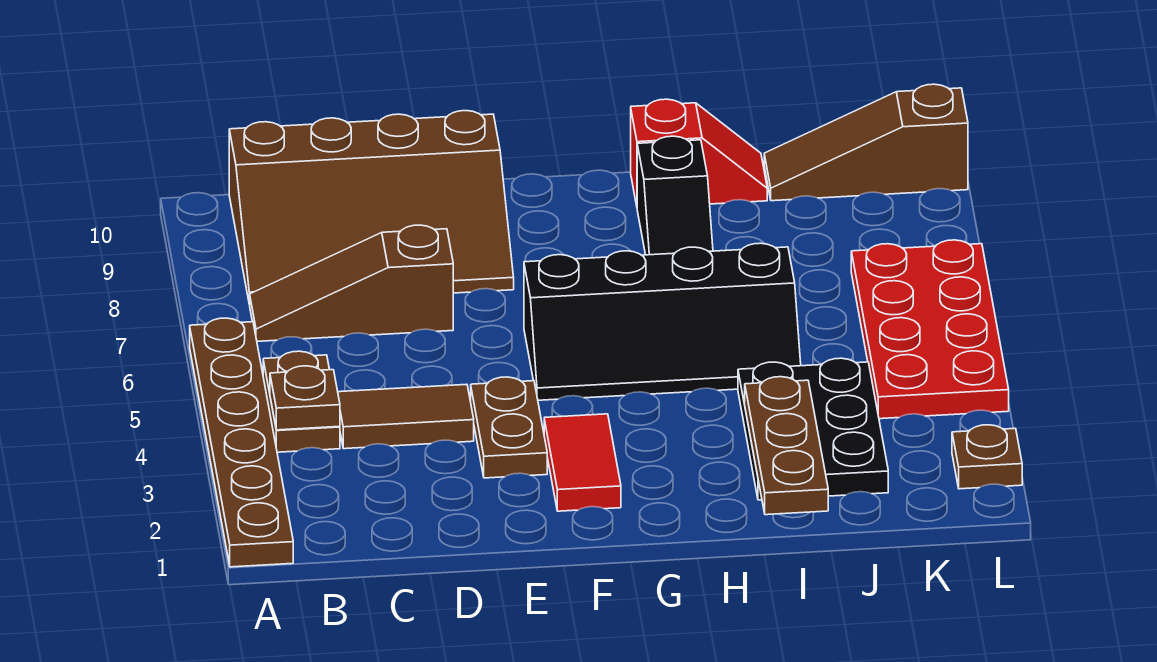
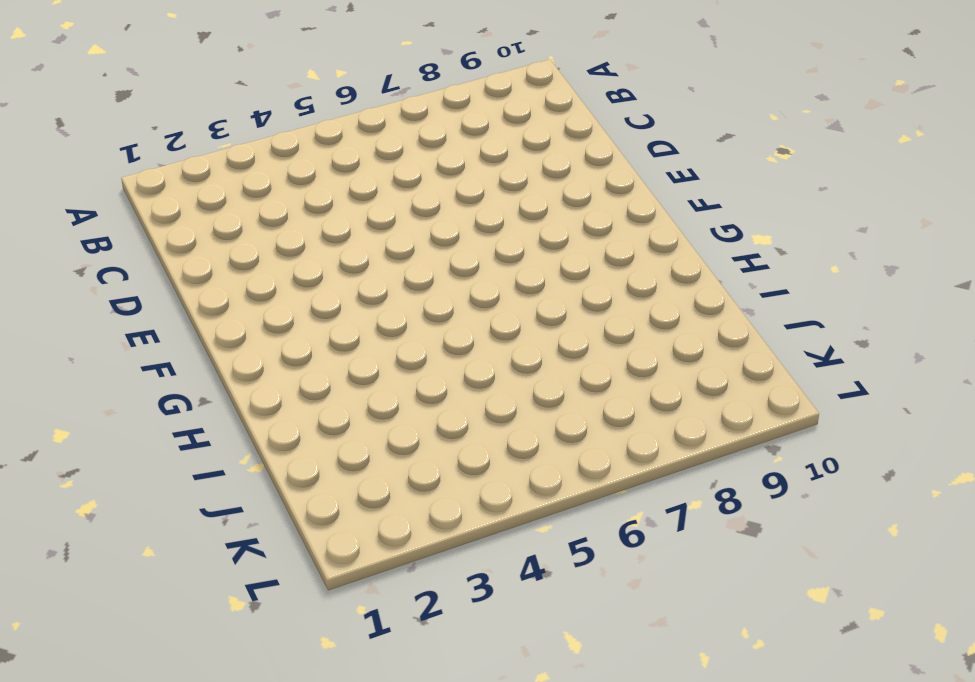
none -> brown plate A1:A6 level 1
none -> brown plate B4:B5 level 1
none -> brown slope B7:D7 level 1 top D

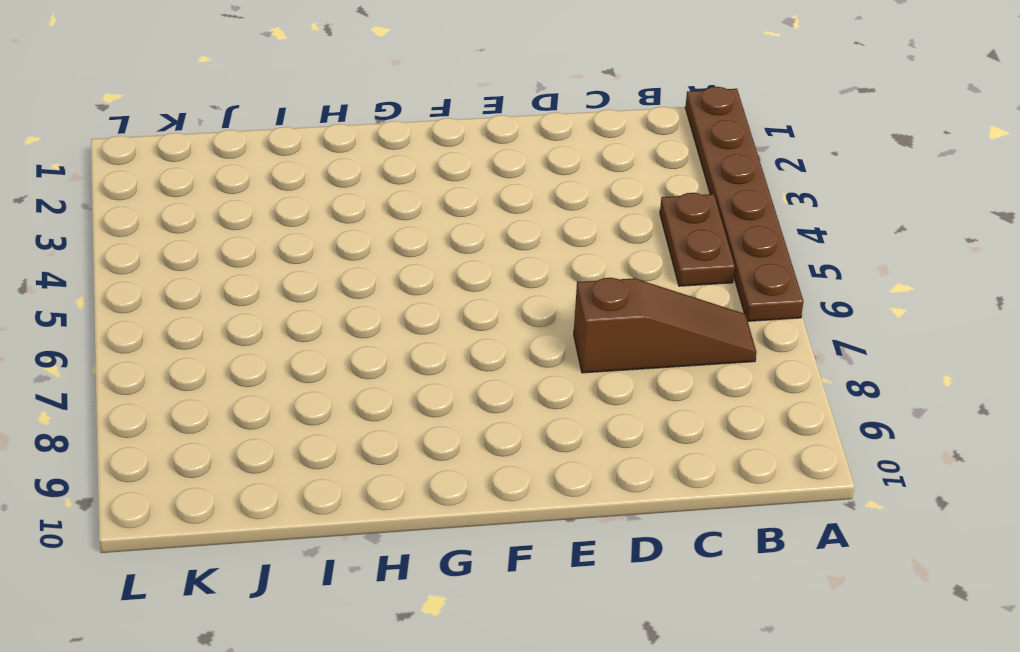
none -> brown slope B8:E10 level 1 top 10
none -> brown tile C4:D4 level 1
none -> brown plate E3:E4 level 1

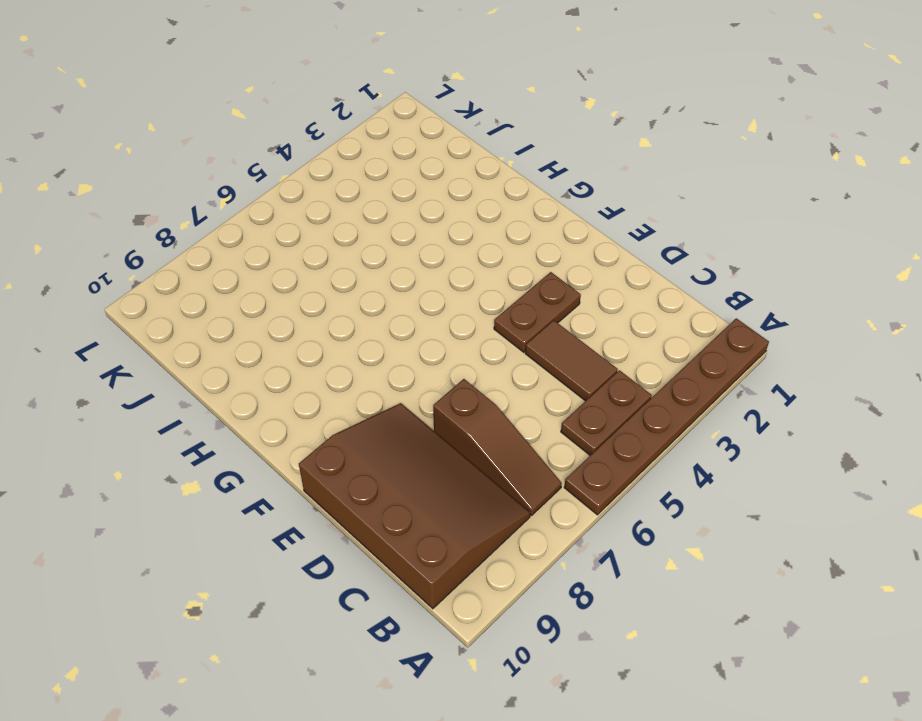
none -> red tile F2:F3 level 1
none -> black slope F5:I6 level 1 top 6
none -> black slope H8:H9 level 1 top 9

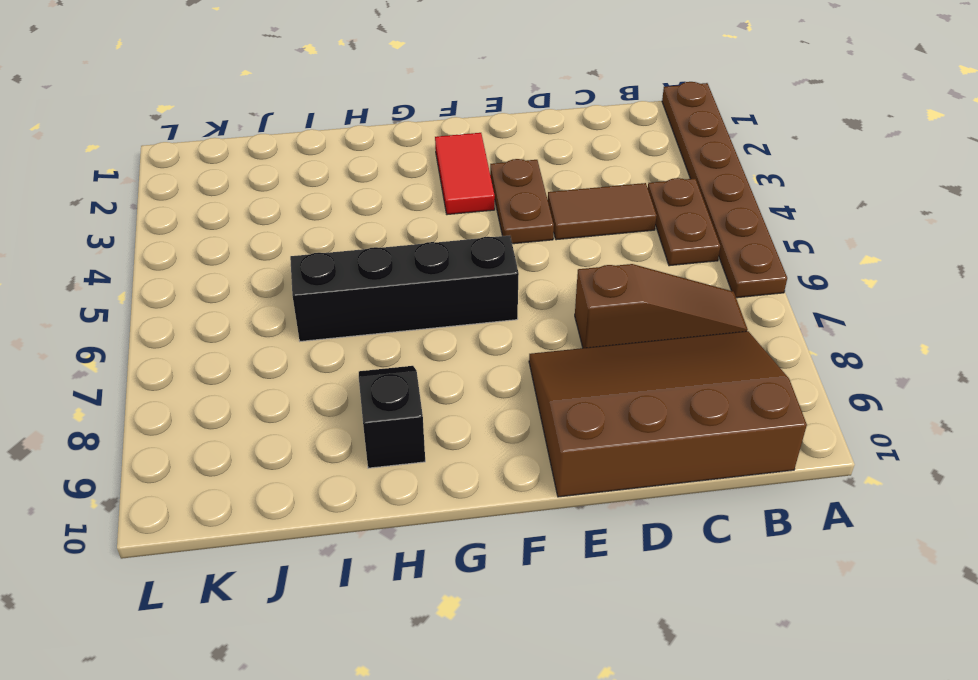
none -> red slope H10:I10 level 1 top H
none -> black plate I2:J4 level 1
none -> brown slope J10:L10 level 1 top L

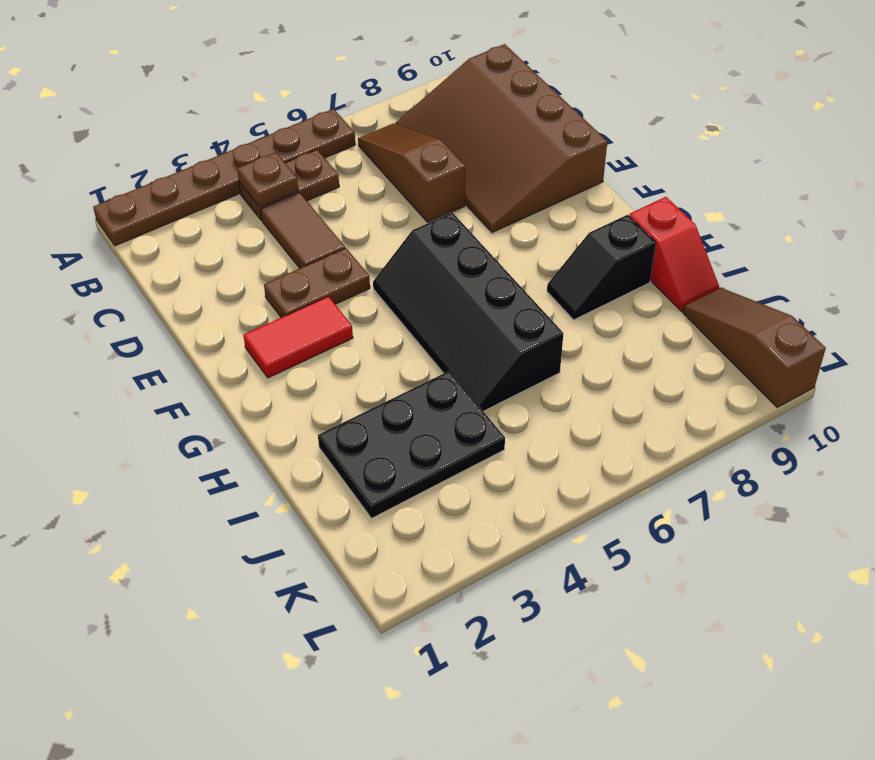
none -> red plate K4:L7 level 1
none -> brown plate L2 level 1
none -> brown plate I1:I3 level 2

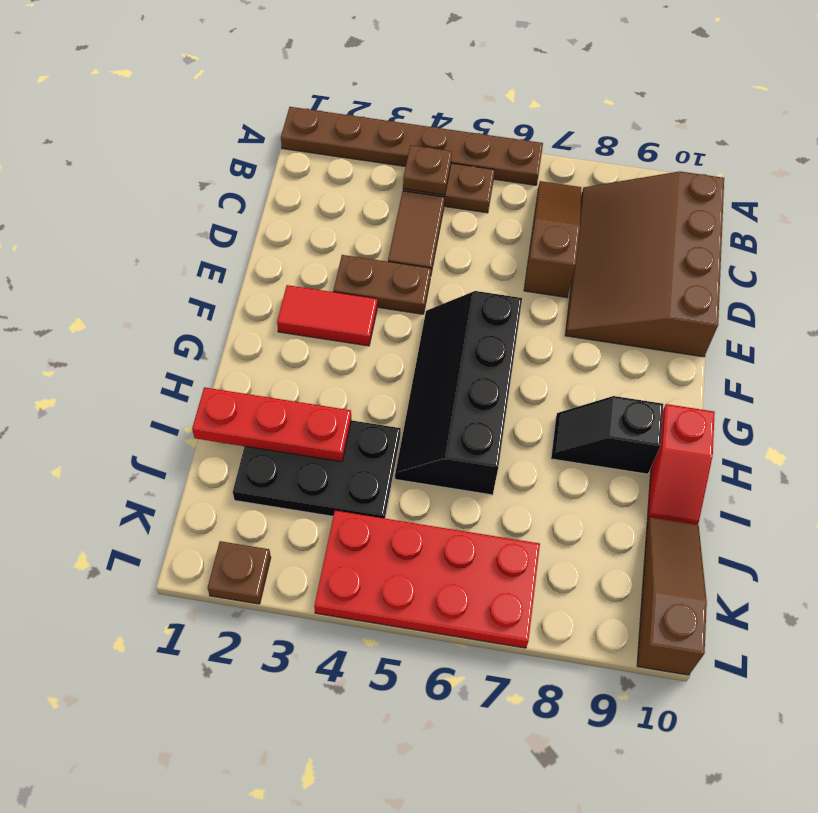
red plate I1:I3 level 2 -> brown plate I1:I3 level 2

